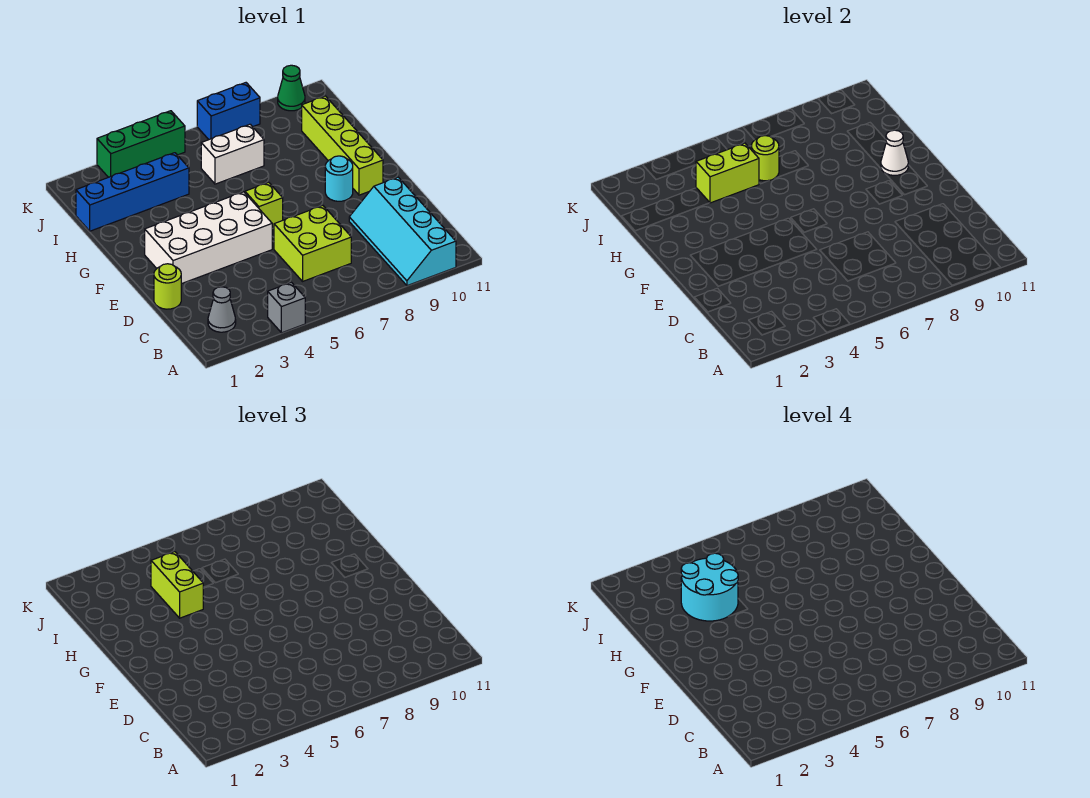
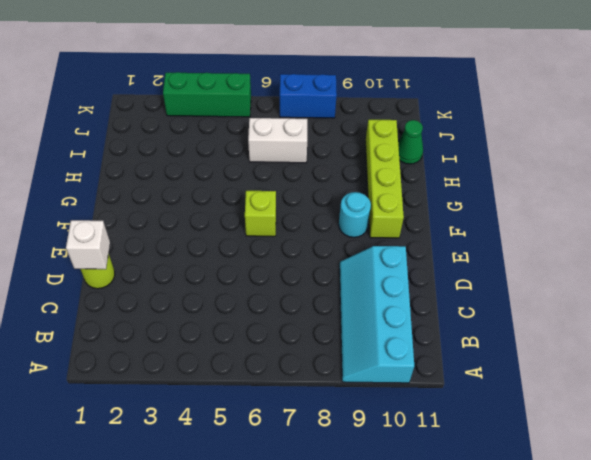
white brick D1 level 2 -> none
green cone I11 level 1 -> green cone K10 level 1
none -> grey brick A4 level 1
none -> grey cone B2 level 1
none -> lime brick C6:D7 level 1

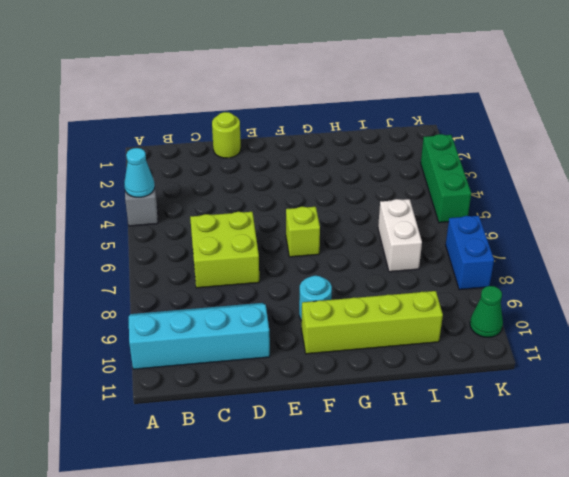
cyan cone A4 level 2 -> none
none -> grey cone B2 level 1
none -> white brick E2:F5 level 1
none -> blue brick I1:I4 level 1

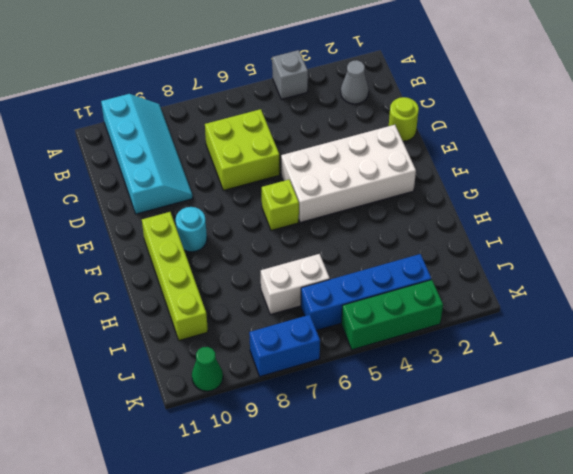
blue brick J3:J6 level 1 -> blue brick I1:I4 level 1
none -> white cone G10 level 2
none -> lime brick I4:I5 level 2
none -> lime round brick I6 level 2

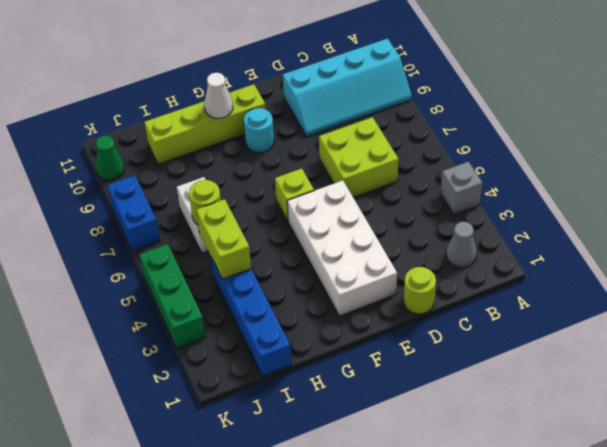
none -> lime brick H4:I4 level 3
none -> cyan round brick H3:I4 level 4

